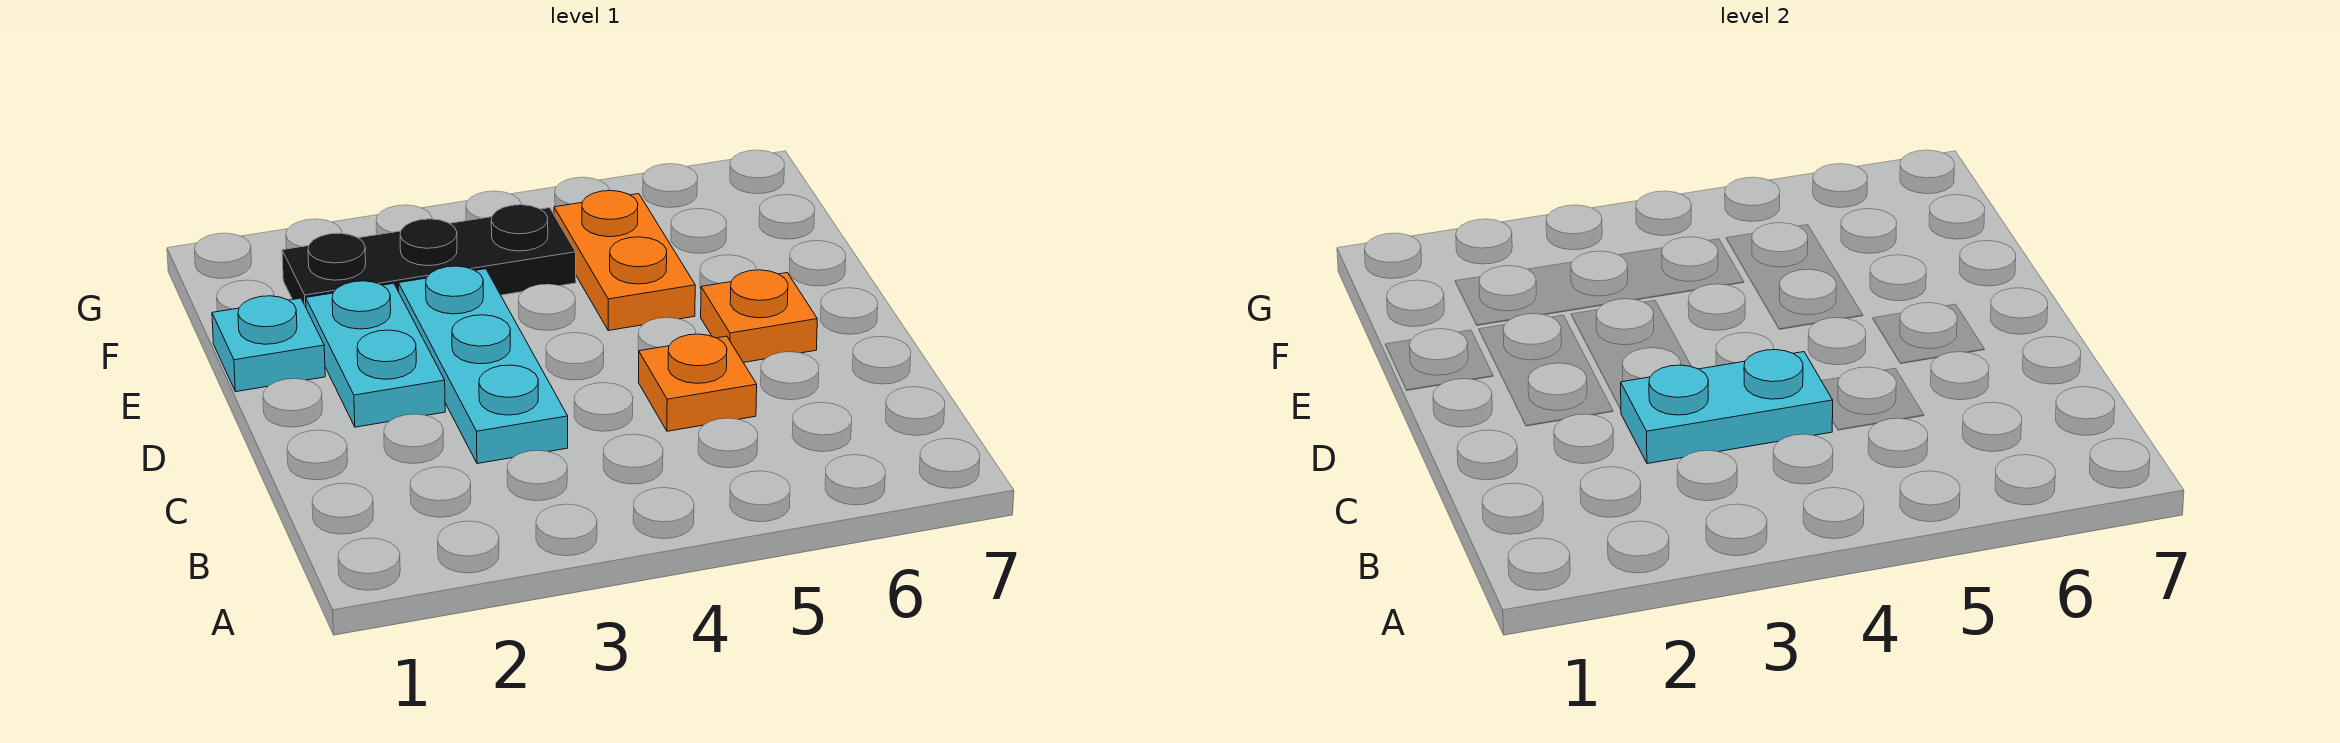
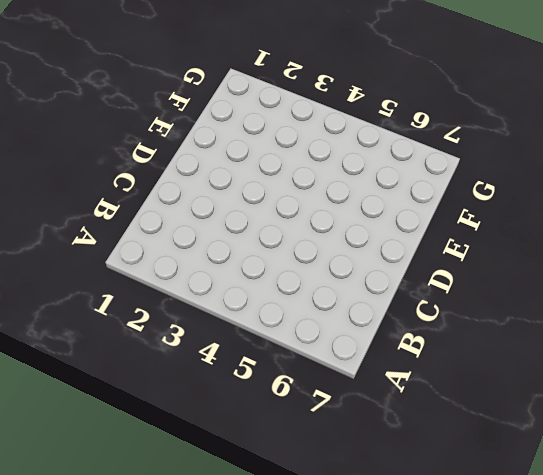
none -> cyan plate C3:E3 level 1
none -> orange plate C5 level 1

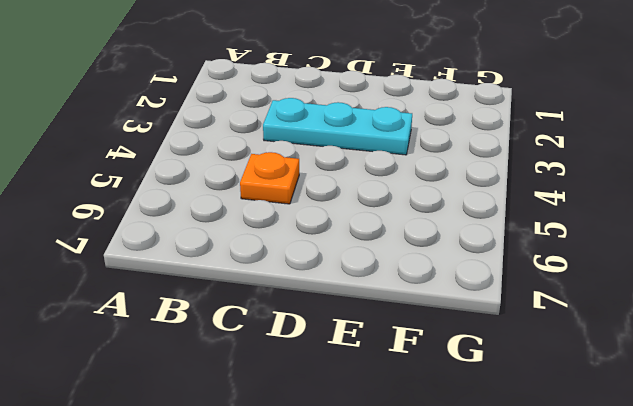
none -> cyan plate D2:E2 level 1
none -> orange plate D6 level 1

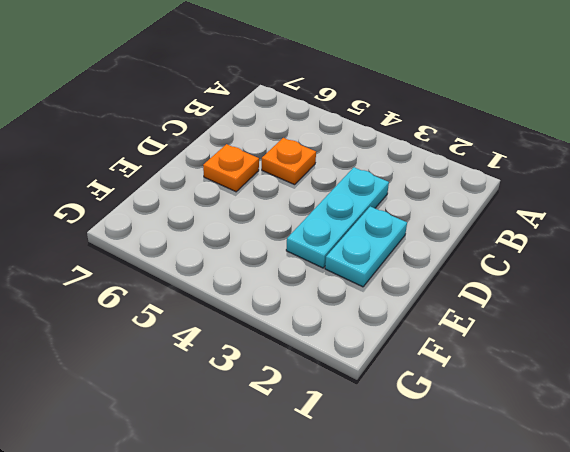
none -> cyan plate E1 level 1
none -> orange plate E5:F5 level 1

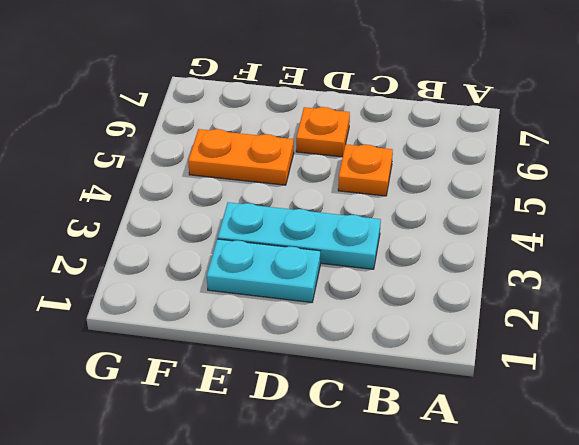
none -> cyan plate E1 level 1
none -> black plate F2:F4 level 1

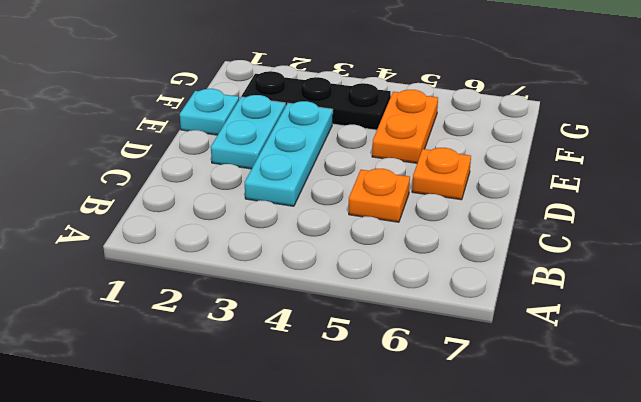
none -> cyan plate C3:C4 level 2

